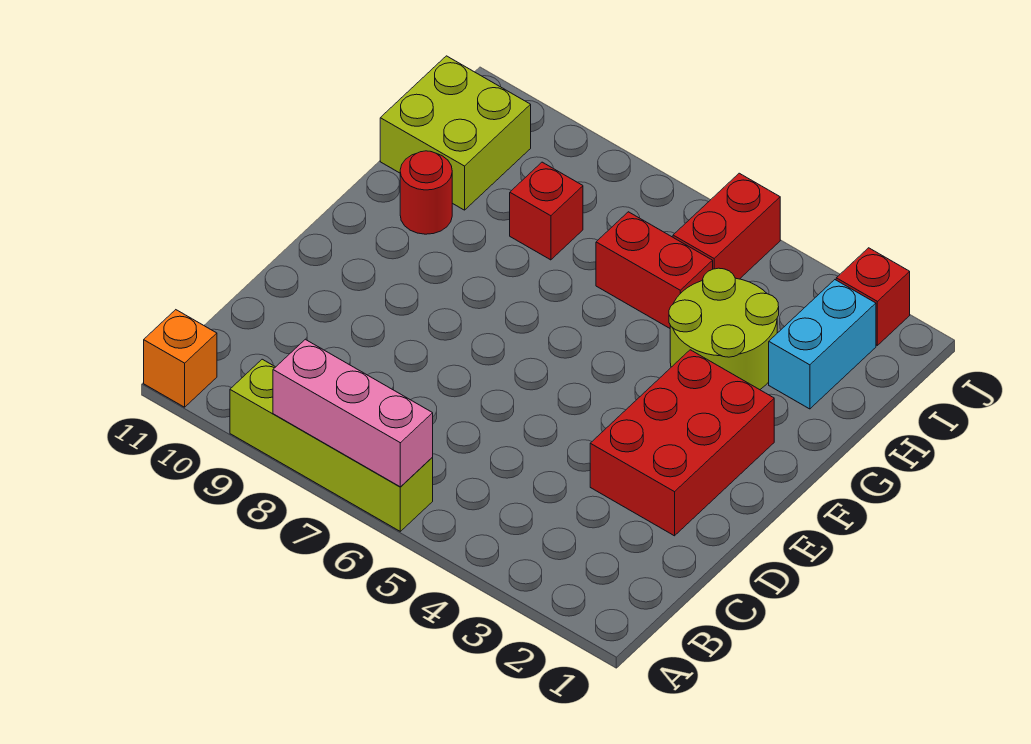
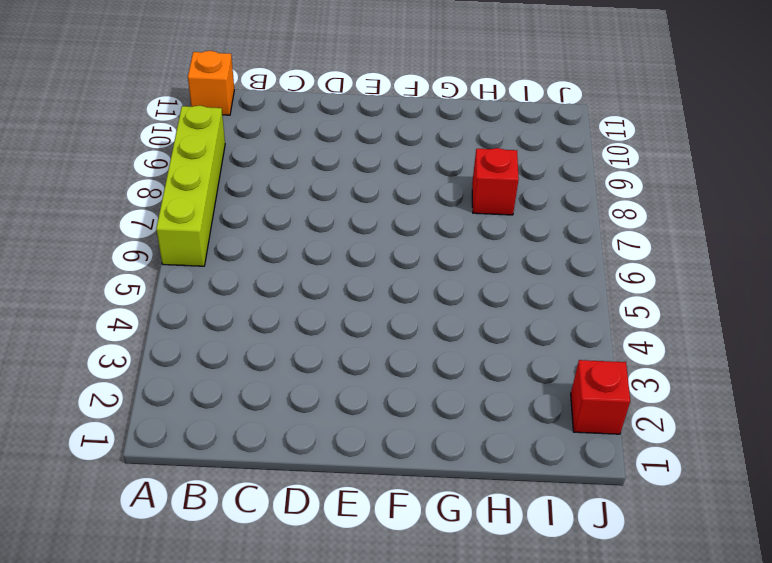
none -> red brick D2:F3 level 1
none -> lime round brick G3:H4 level 1
none -> red round brick G10 level 1

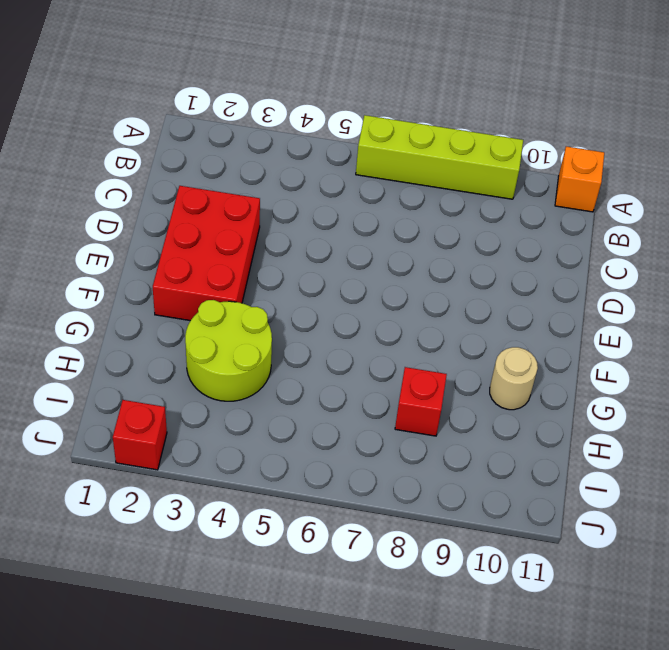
tan round brick G10 level 1 -> red round brick G10 level 1
none -> cyan brick H2:I2 level 1
none -> red brick H5:H6 level 1
none -> lime brick H10:I11 level 1

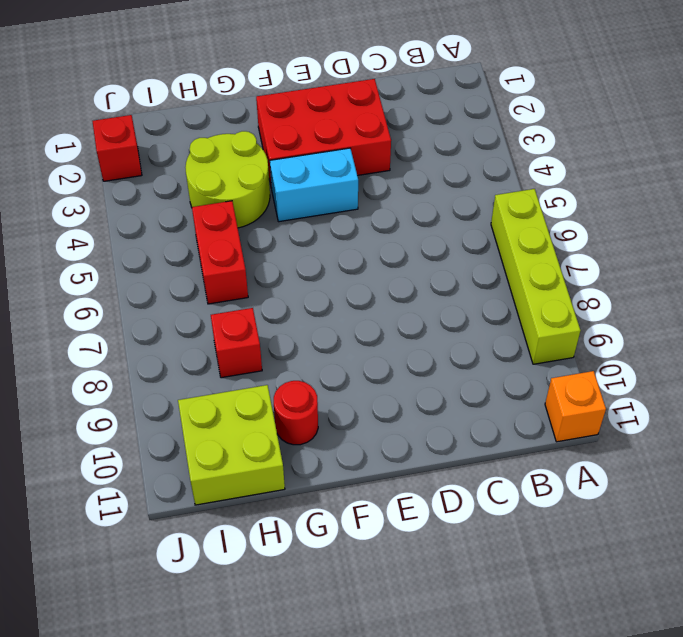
cyan brick E4:F4 level 1 -> cyan brick H2:I2 level 1
none -> red brick I5:J5 level 1
none -> pink brick A6:A8 level 2

